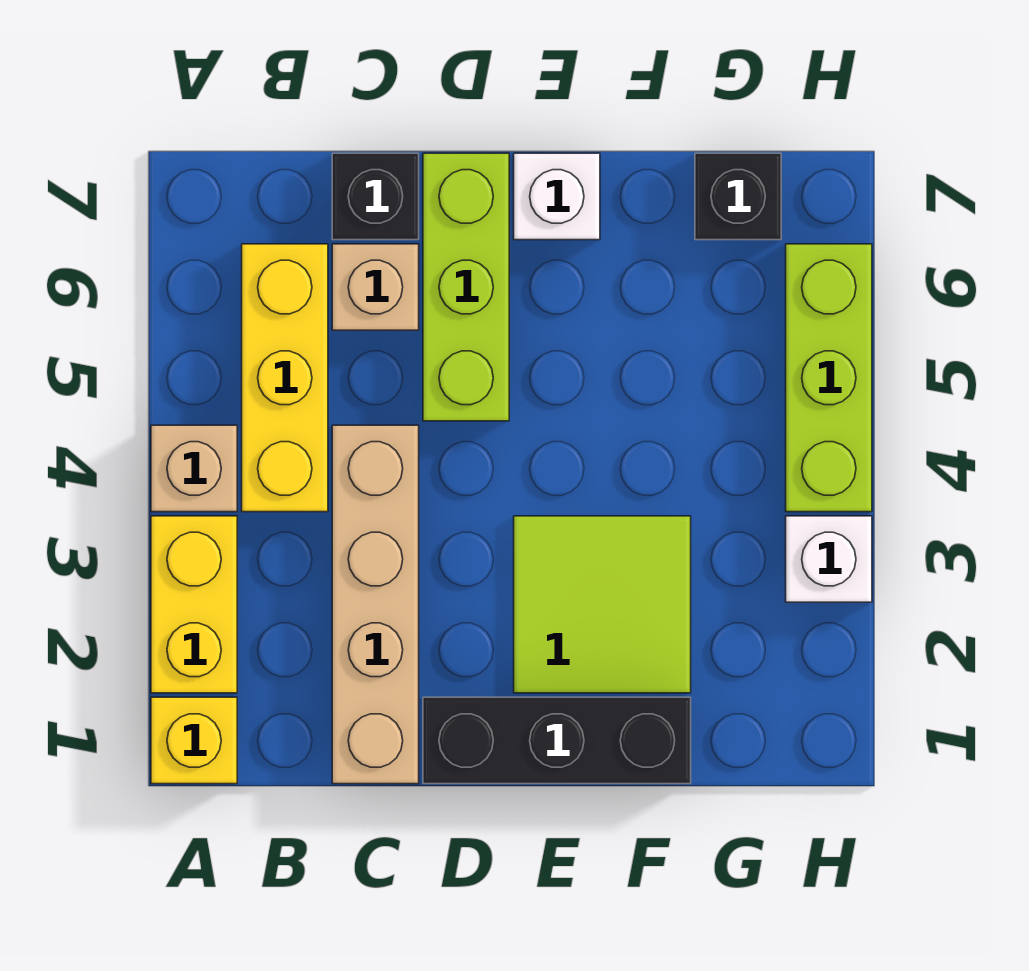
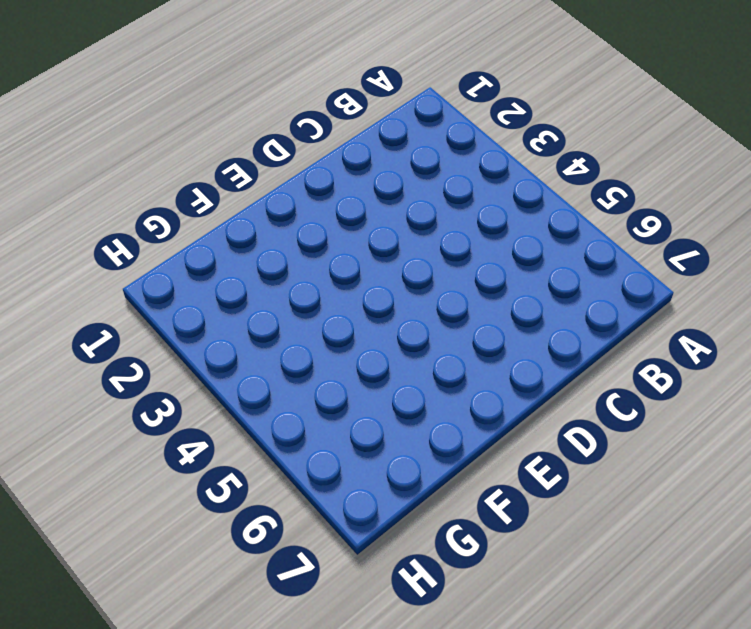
none -> yellow brick A1 level 1
none -> yellow brick A2:A3 level 1
none -> tan brick A4 level 1

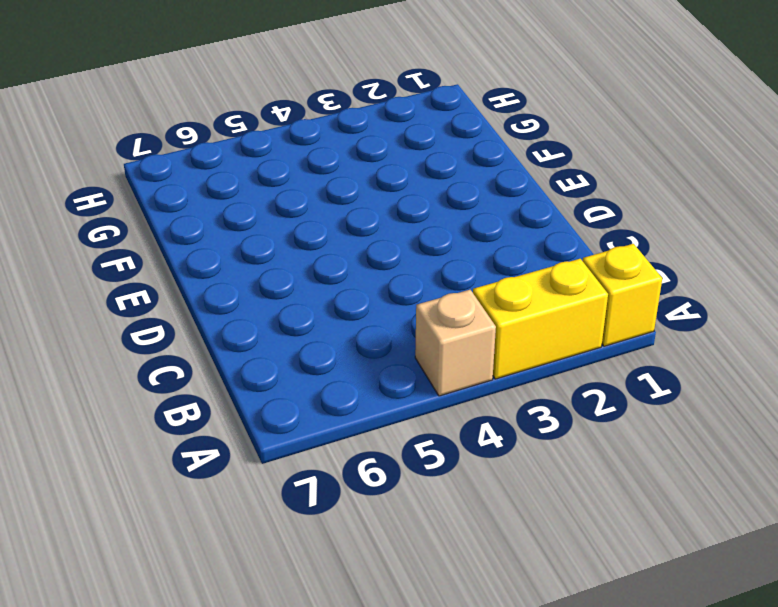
none -> yellow brick B4:B6 level 1
none -> tan brick C1:C4 level 1
none -> tan brick C6 level 1

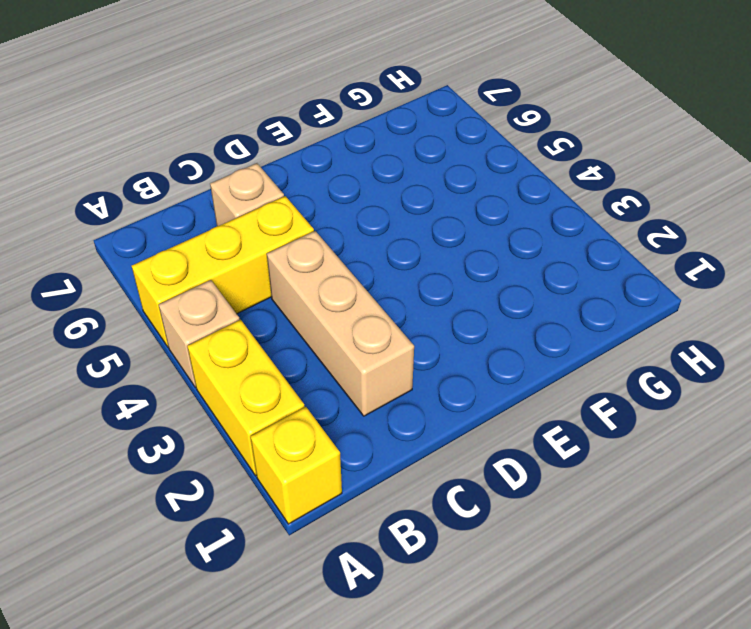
yellow brick A5:C5 level 1 -> yellow brick B4:B6 level 1
tan brick C2:C4 level 1 -> tan brick C1:C4 level 1
none -> black brick C7 level 1
none -> black brick D1:F1 level 1
none -> lime brick D5:D7 level 1

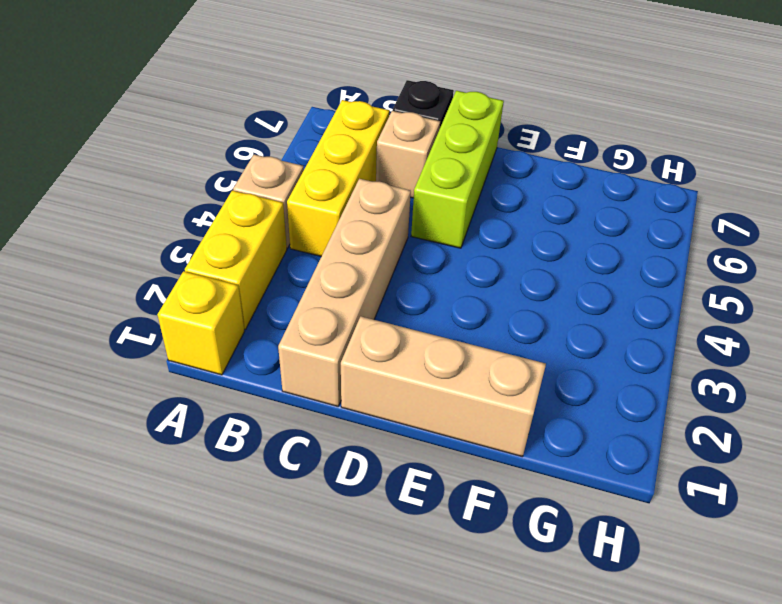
tan brick D1:F1 level 1 -> black brick D1:F1 level 1
none -> lime tile E2:F3 level 1
none -> white brick E7 level 1
none -> black brick G7 level 1

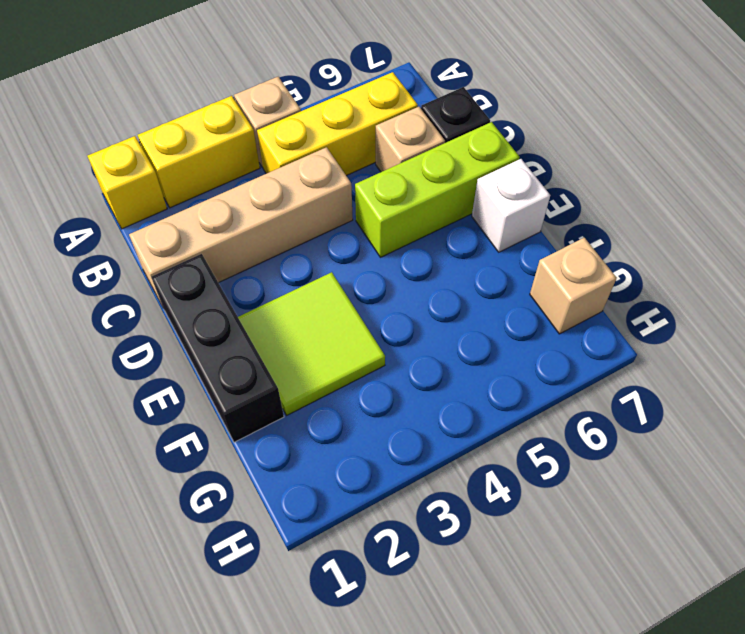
tan brick G7 level 1 -> black brick G7 level 1
none -> white brick H3 level 1
none -> lime brick H4:H6 level 1

